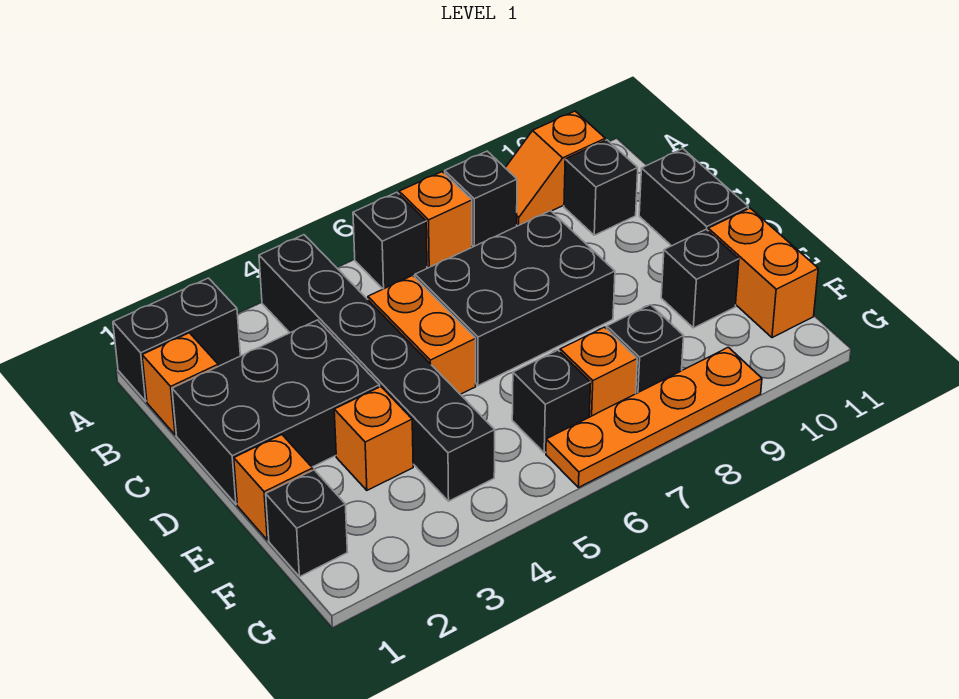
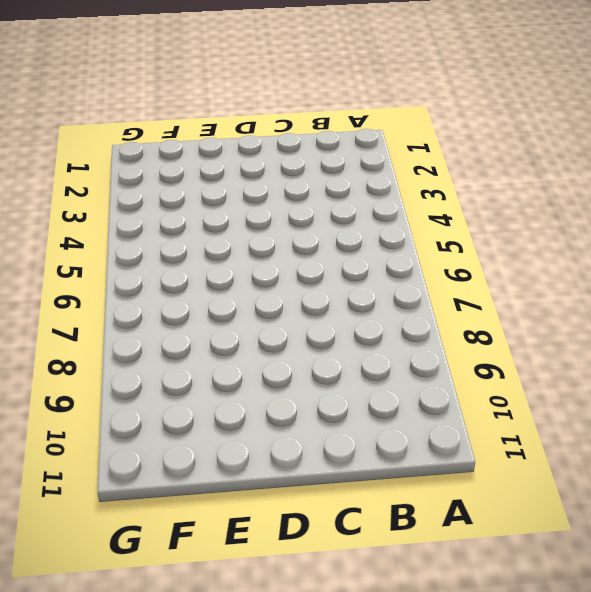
none -> black brick A1:A2 level 1
none -> black brick A4:F4 level 1
none -> black brick A6 level 1

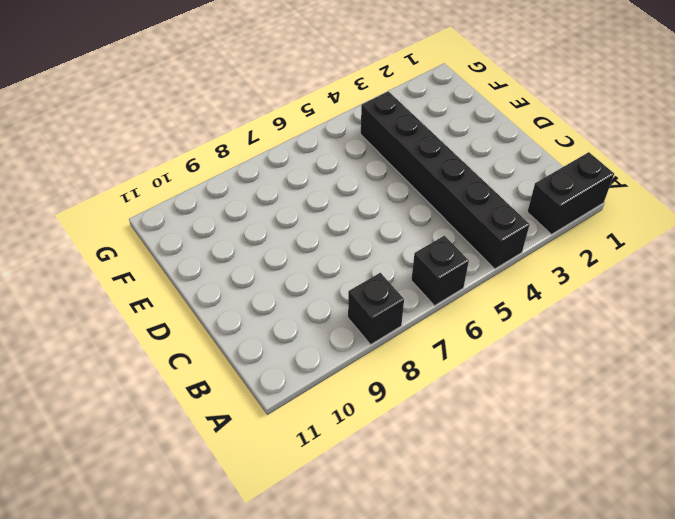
none -> orange brick A7 level 1
none -> orange slope A9:A10 level 1 top 10
none -> orange brick B1 level 1

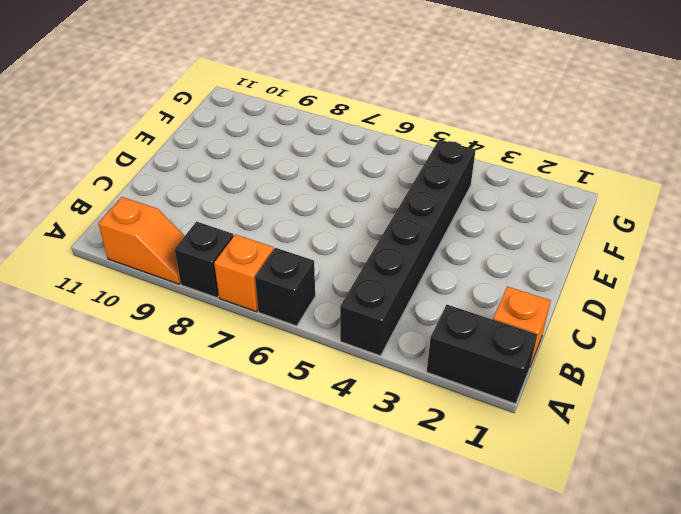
none -> black brick B10 level 1
none -> black brick C1:D3 level 1
none -> orange brick C5:D5 level 1

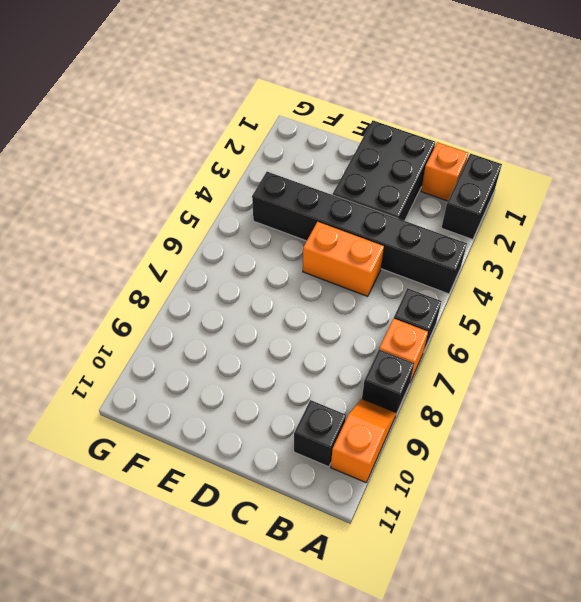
none -> black brick C6:D8 level 1
none -> black brick C11:D11 level 1
none -> orange brick E1 level 1

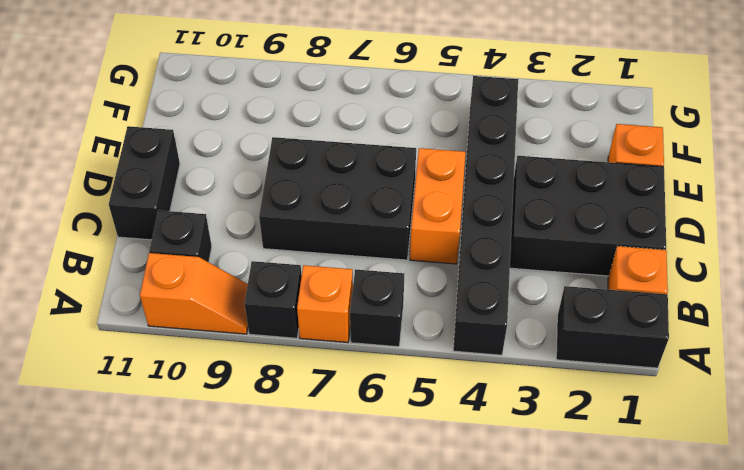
none -> orange brick E3 level 1
none -> black brick E10 level 1
none -> orange brick E11:F11 level 1

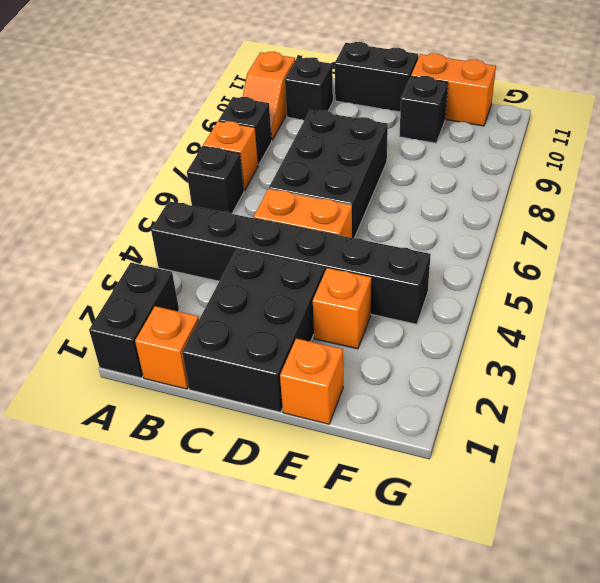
none -> black brick F1 level 1
none -> black brick F6 level 1
none -> orange brick F7 level 1

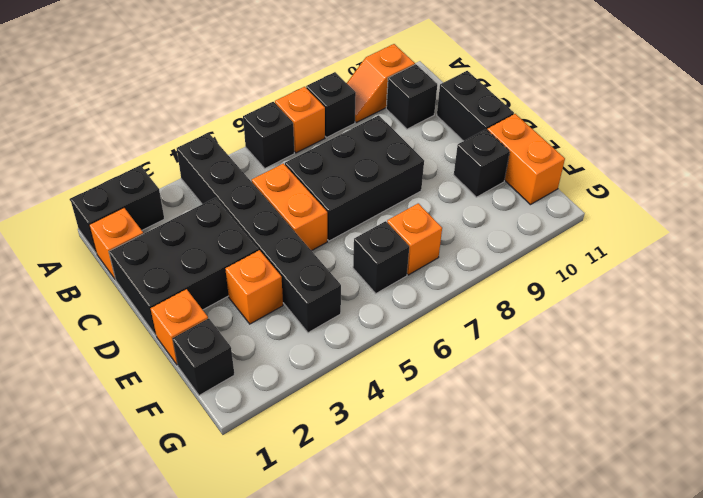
none -> black brick F8 level 1
none -> orange plate G6:G9 level 1

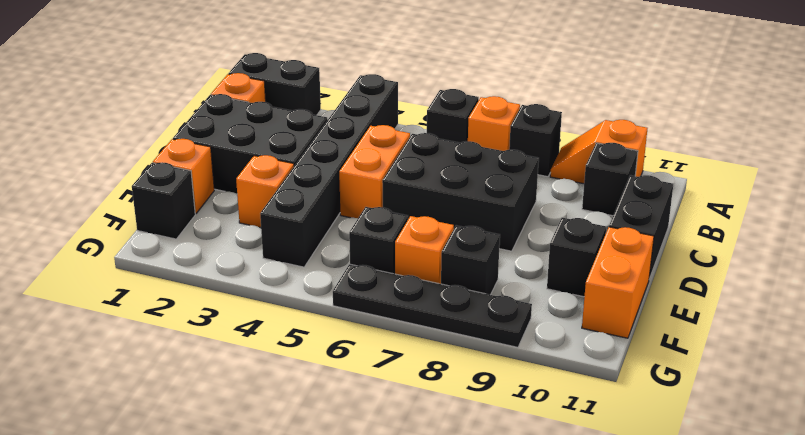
black plate G6:G9 level 1 -> orange plate G6:G9 level 1

